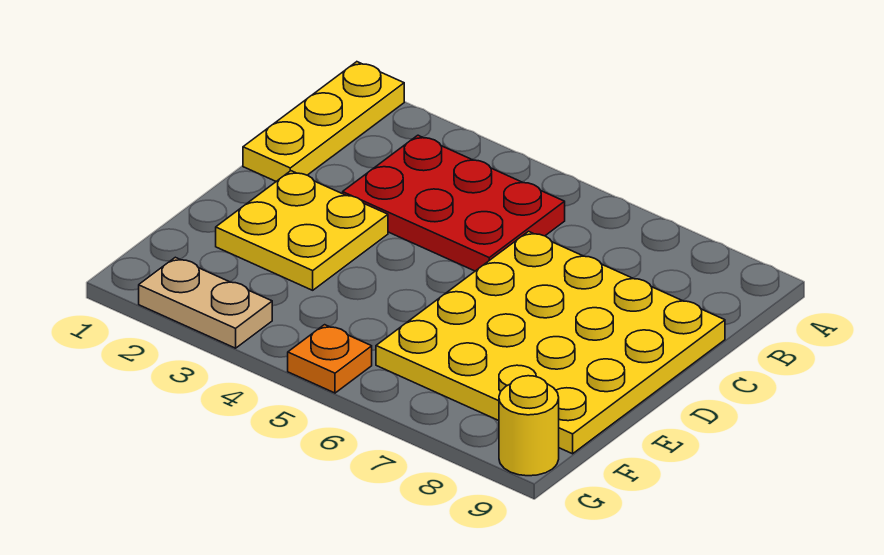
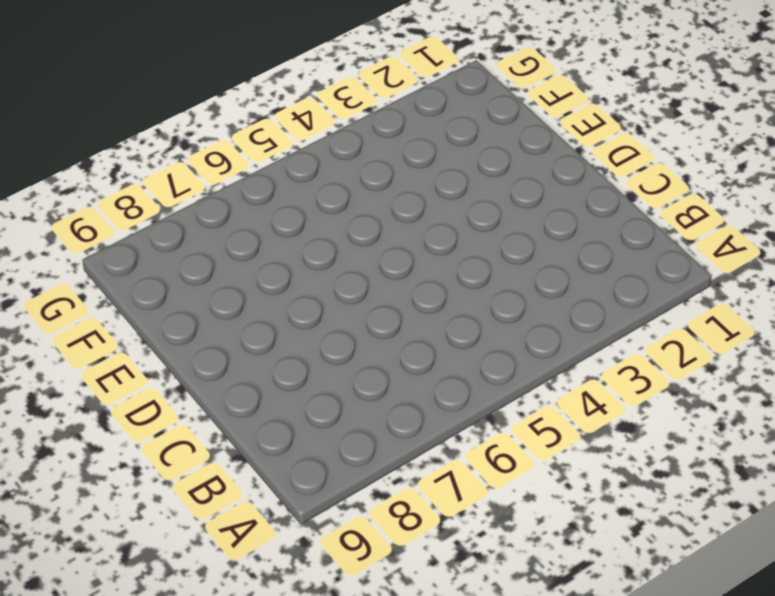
none -> yellow plate A1:C1 level 1
none -> red plate B3:C5 level 1

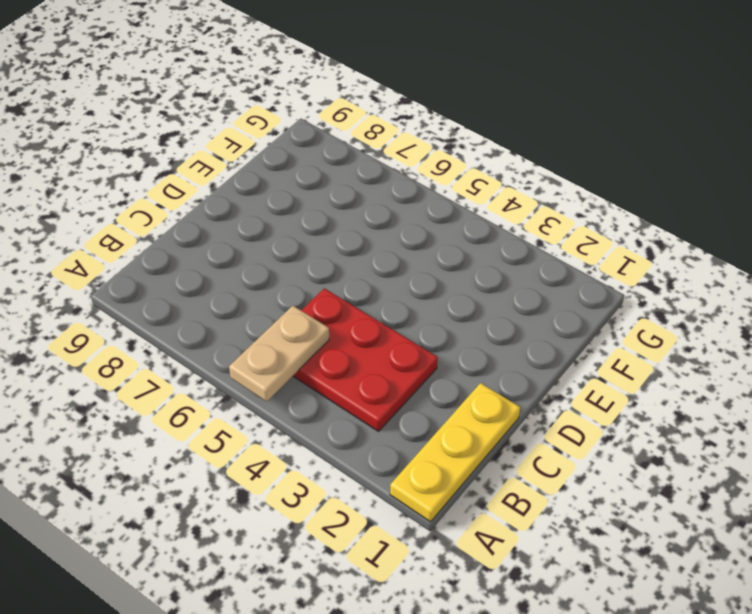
tan plate A5:B5 level 2 -> tan plate G2:G3 level 1
none -> yellow plate C6:F9 level 1
none -> yellow plate D2:E3 level 1

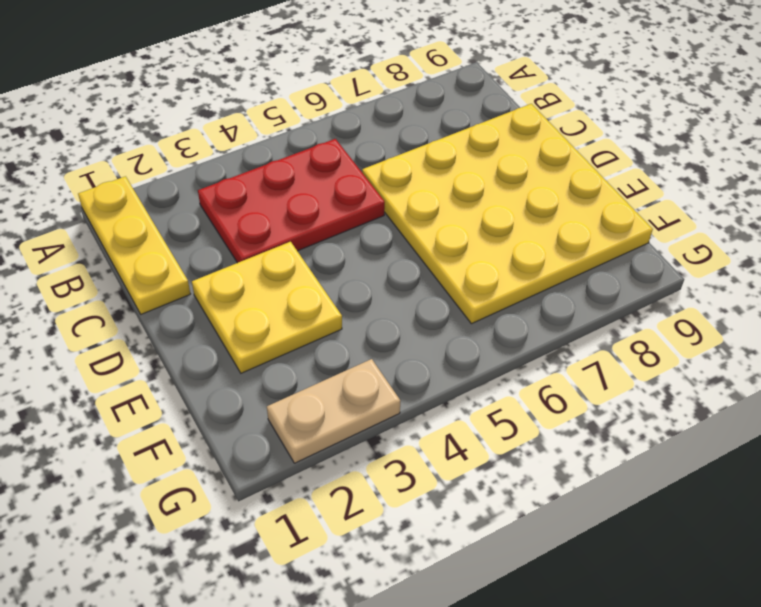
none -> orange plate G5 level 1
none -> yellow round brick G9 level 1

